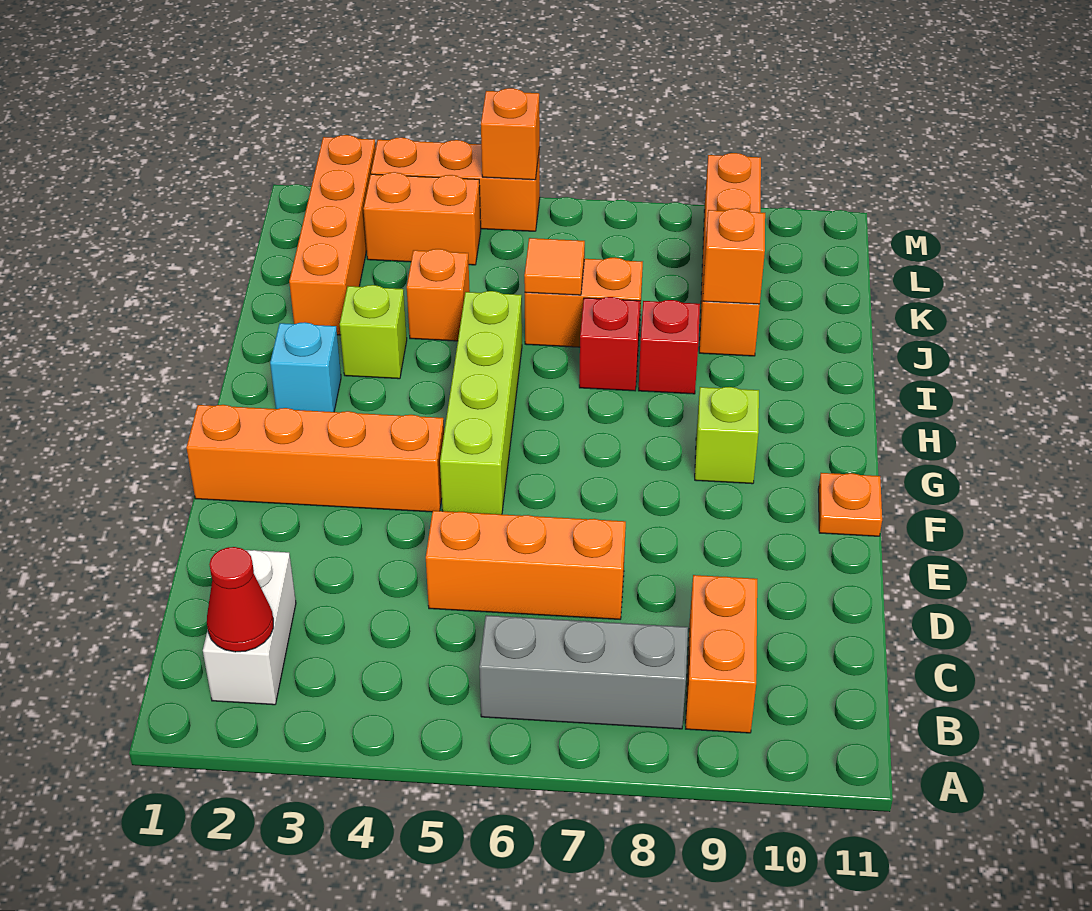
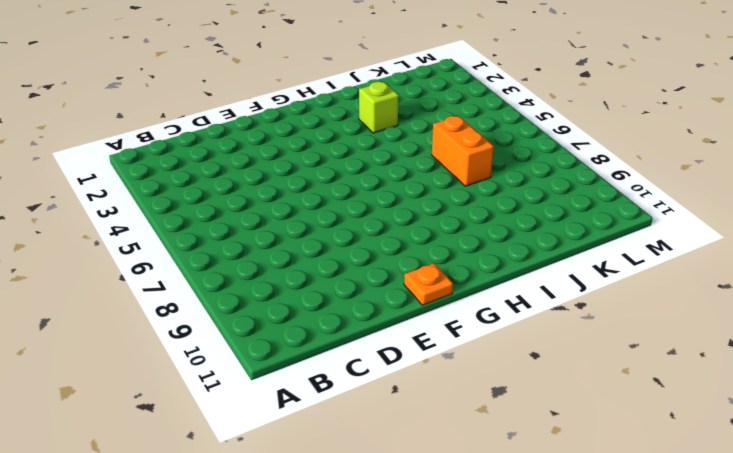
none -> white brick B2:C2 level 1
none -> grey brick B6:B8 level 1
none -> orange brick B9:C9 level 1

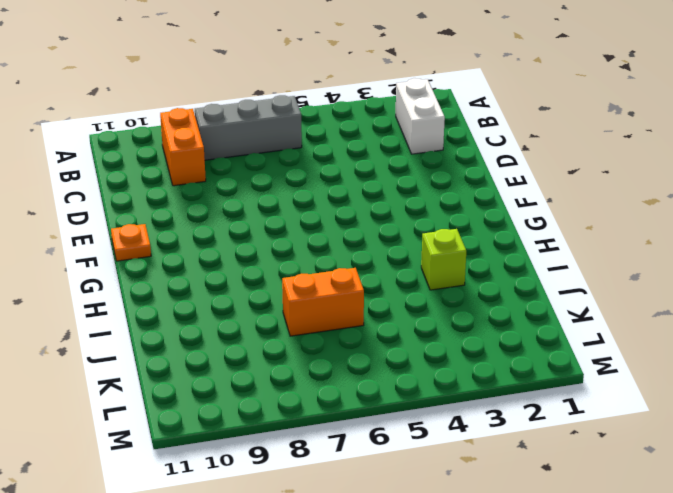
none -> orange brick D5:D7 level 1
none -> orange brick F1:F4 level 1
none -> lime brick F5:I5 level 1

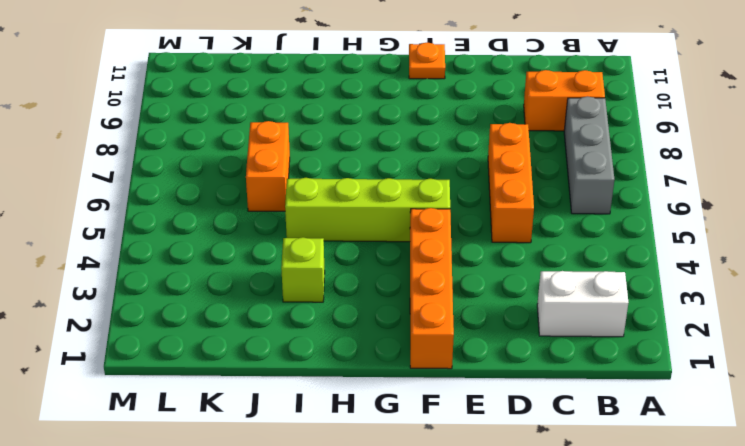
none -> lime brick G9 level 1
none -> cyan brick H2 level 1
none -> red brick I7 level 1

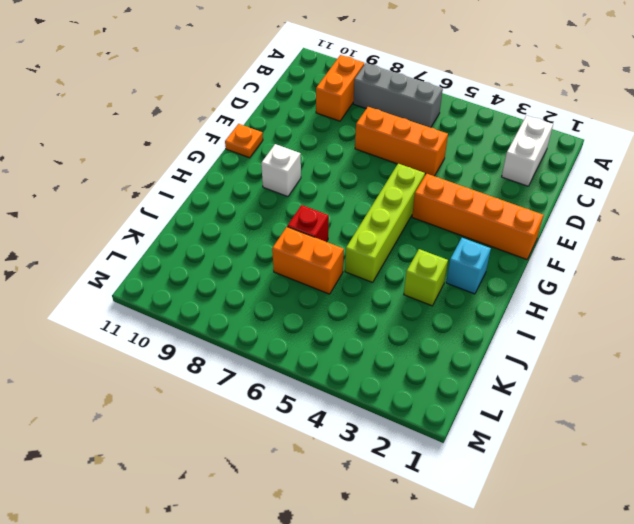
white brick G9 level 1 -> lime brick G9 level 1
none -> red brick I8 level 1
none -> orange brick J2:M2 level 1
none -> orange brick J4 level 1

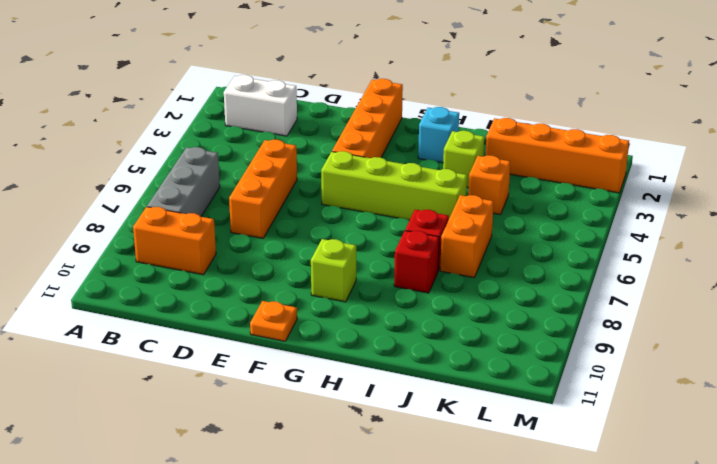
none -> orange brick J9:M9 level 1
none -> orange brick L3:L4 level 1
none -> orange brick M3:M5 level 1

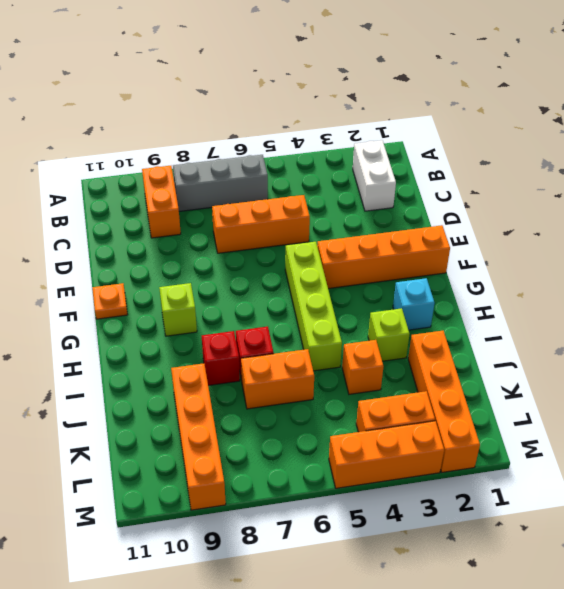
none -> red cone B2 level 2
none -> orange tile J6 level 2
none -> orange brick J9 level 2

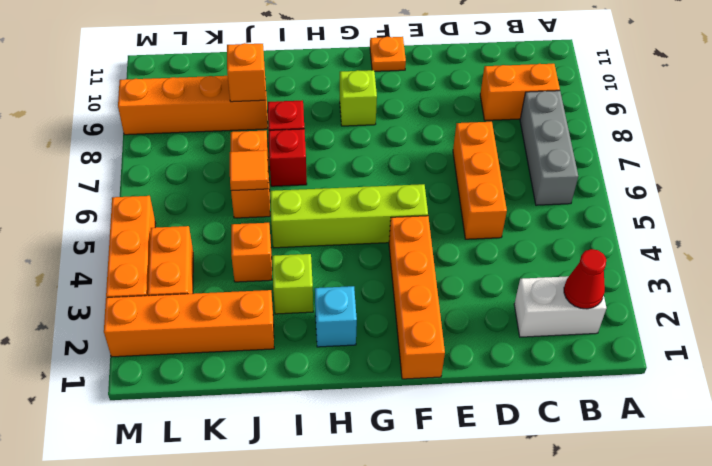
none -> orange brick M5 level 2

